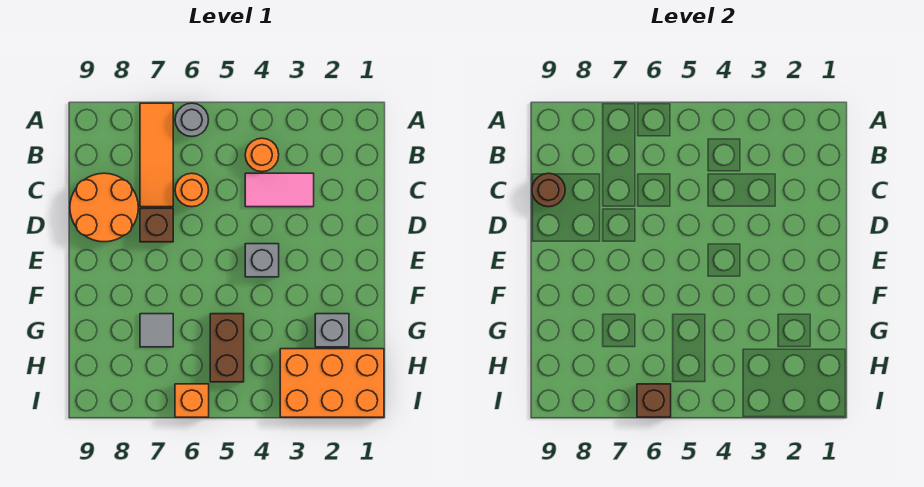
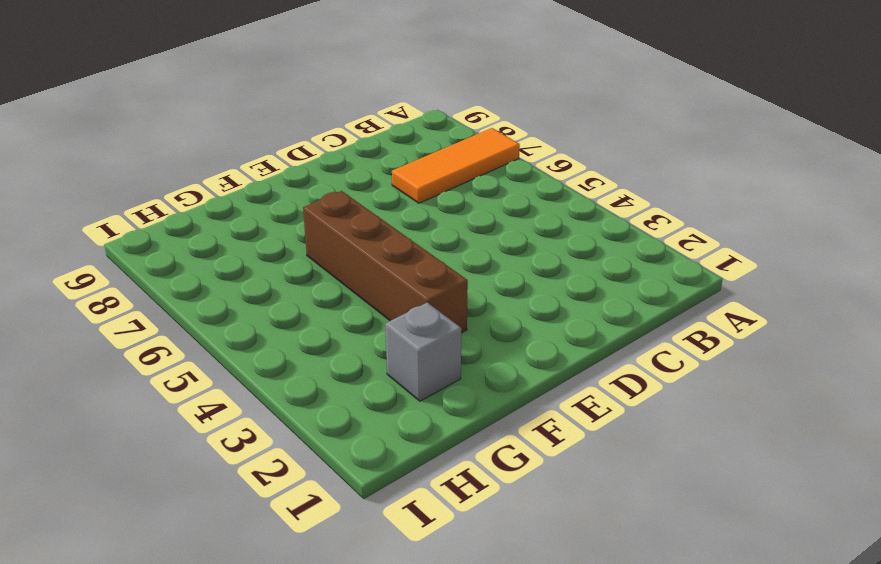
brown brick F3:F6 level 1 -> none
none -> grey round brick A6 level 1
none -> orange round brick B4 level 1
none -> pink tile C3:C4 level 1

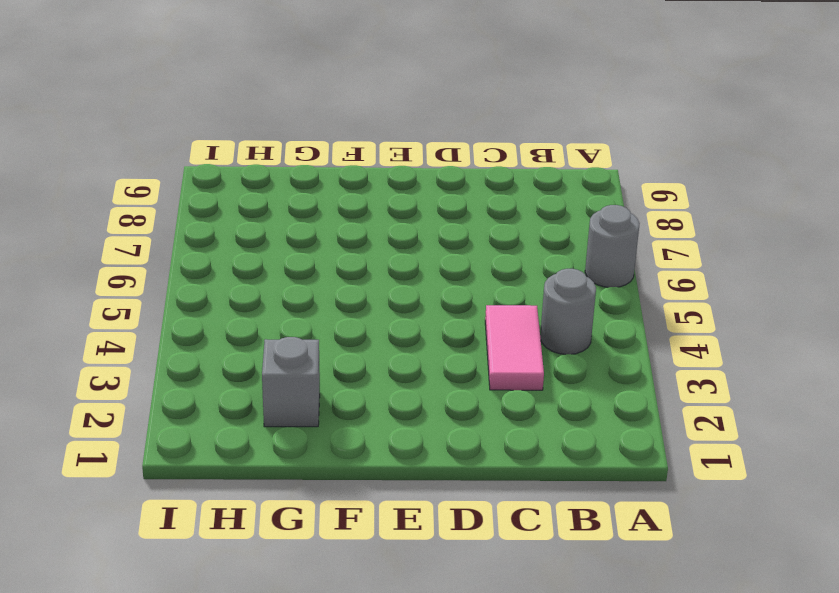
grey round brick B4 level 1 -> orange round brick B4 level 1
none -> orange tile A7:C7 level 1
none -> orange round brick C6 level 1
none -> orange round brick C8:D9 level 1

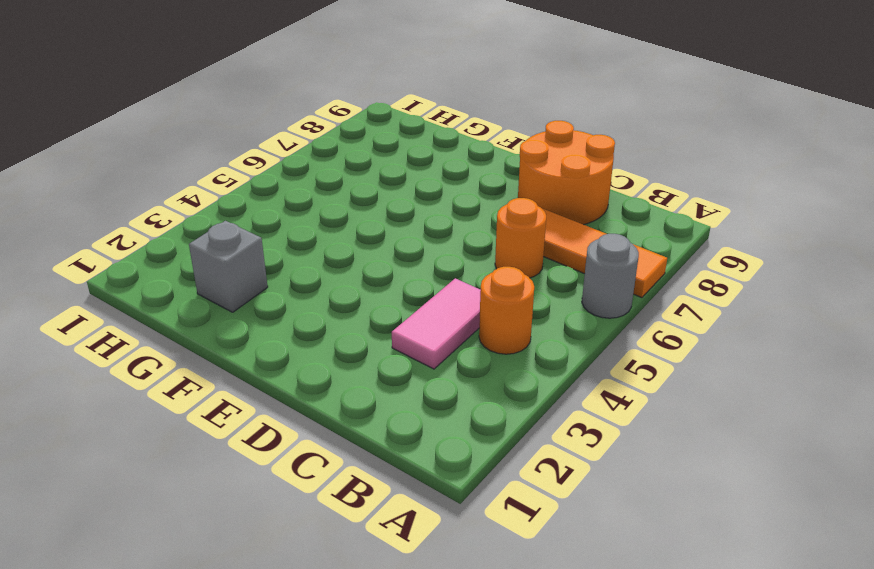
none -> brown brick D7 level 1
none -> grey brick E4 level 1
none -> brown brick G5:H5 level 1

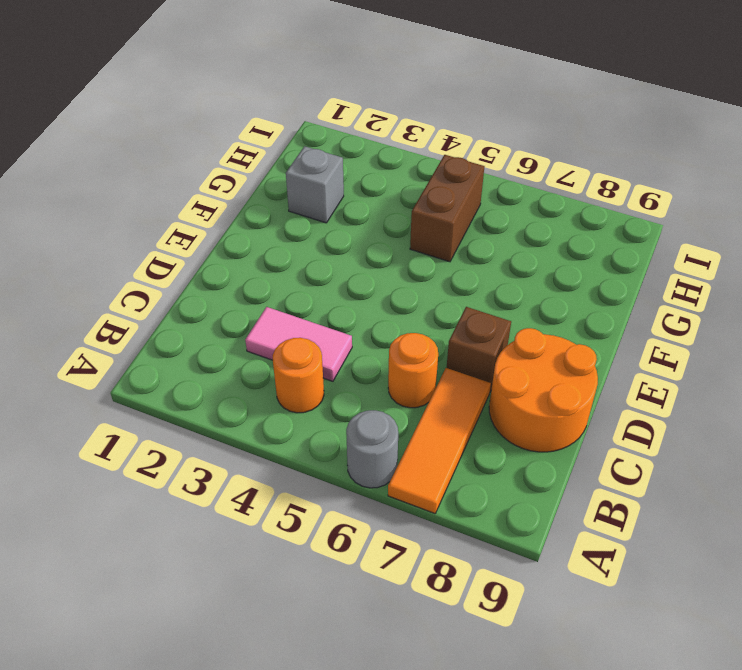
none -> grey brick E4 level 1
none -> grey tile G7 level 1
none -> orange brick H1:I3 level 1

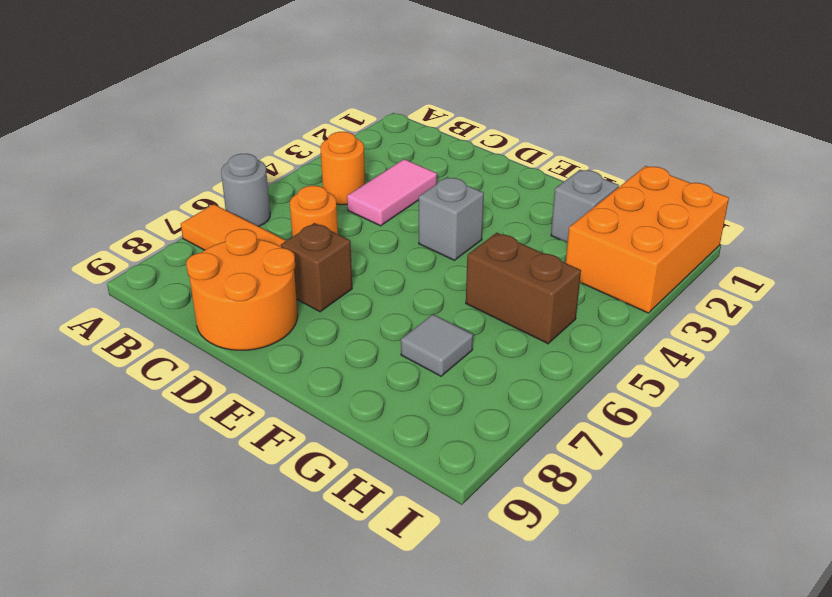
none -> orange brick I6 level 1
none -> brown round brick C9 level 2
none -> brown brick I6 level 2

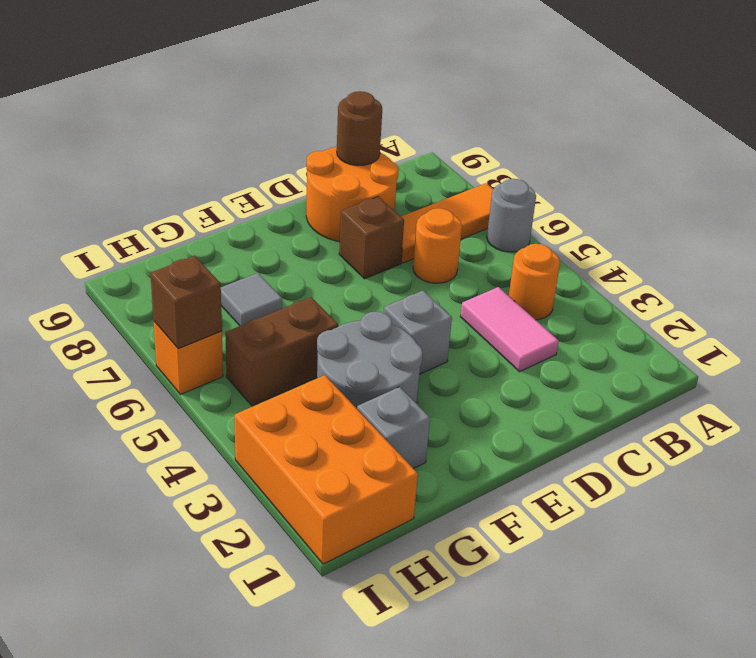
grey round brick F3:G4 level 1 -> none

